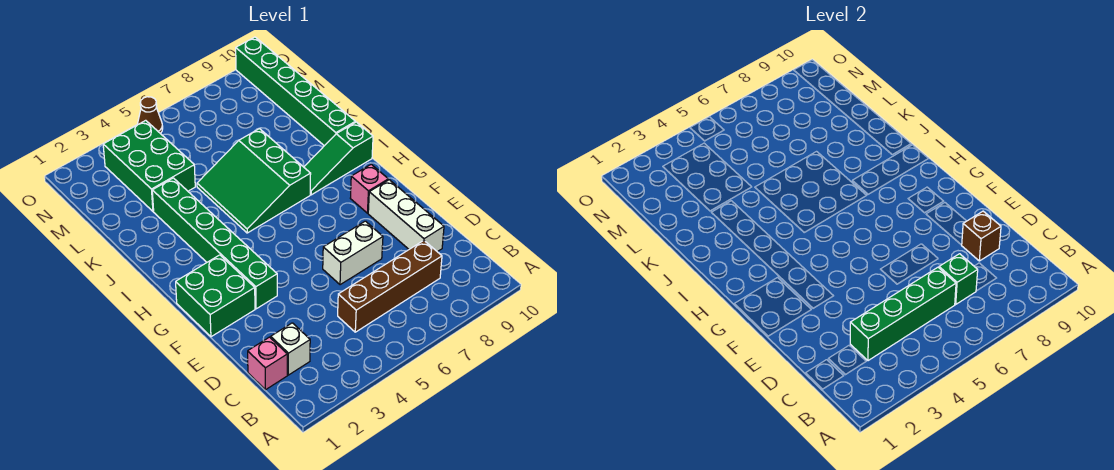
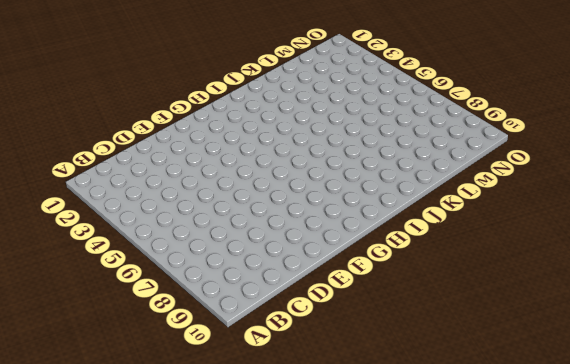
none -> pink brick C1 level 1
none -> white brick C2 level 1
none -> brown brick C5:C8 level 1

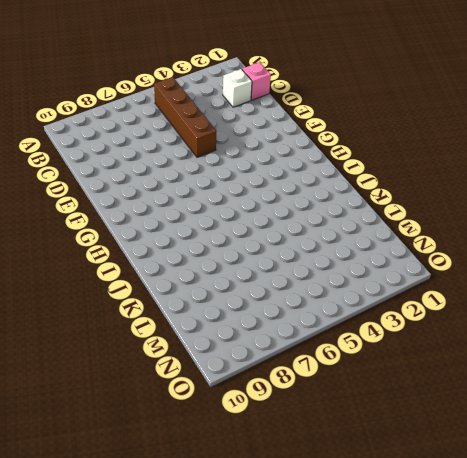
brown brick B5:E5 level 1 -> brown brick C5:C8 level 1
none -> white brick D9:F9 level 1
none -> white brick E6:E7 level 1
none -> green brick F1:G2 level 1

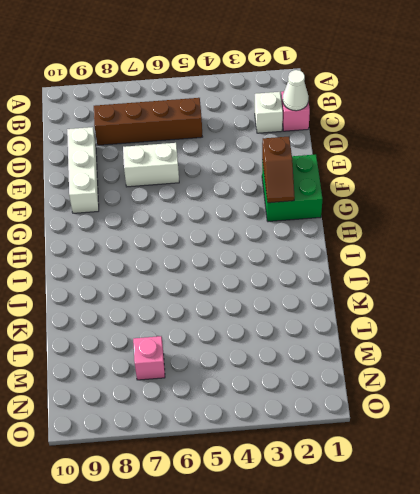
white cone C1 level 2 -> none
brown slope F2:G2 level 2 top F -> none
pink brick M7 level 1 -> pink brick G9 level 1
none -> green brick F3:K3 level 1
none -> green slope I5:K7 level 1 top 7
none -> green slope I8:I10 level 1 top 10

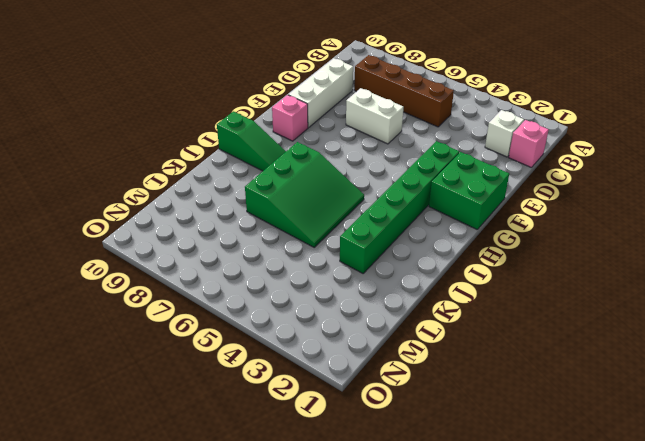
none -> green brick J10:O10 level 1
none -> green brick L3:N4 level 1
none -> brown cone O5 level 1

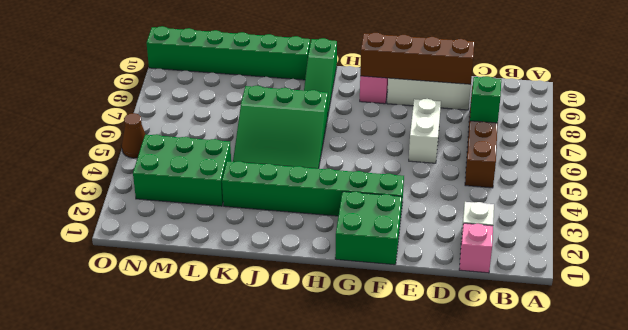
brown brick D9:G9 level 2 -> brown brick D9 level 2
none -> green brick C3:C6 level 2

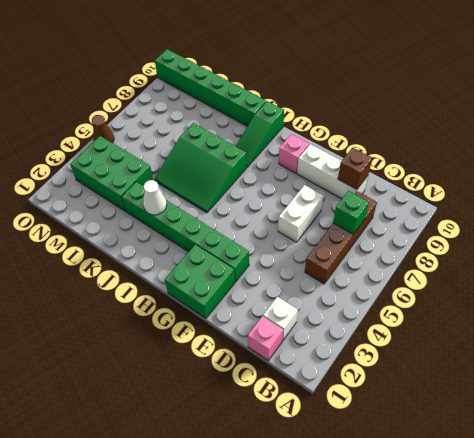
white cone J3 level 2 -> none
none -> green brick C3:C6 level 2

